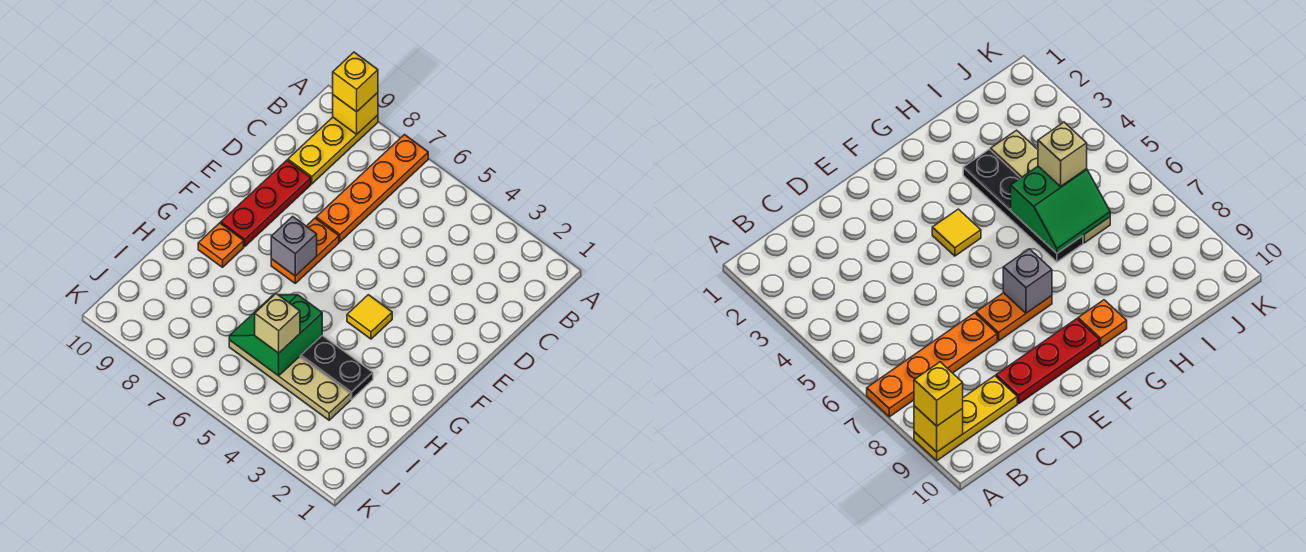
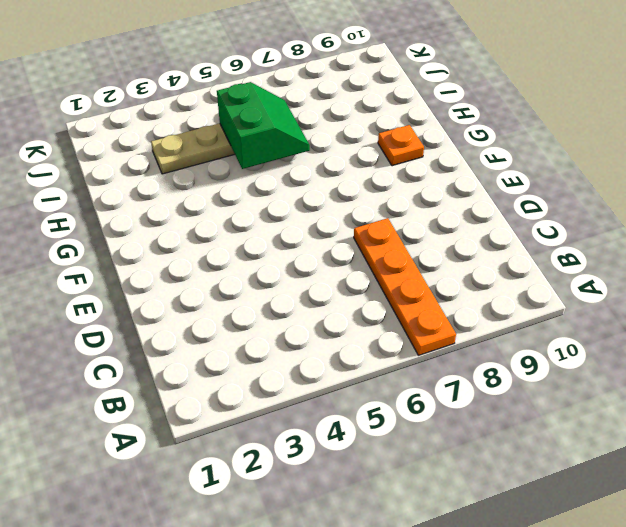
none -> yellow plate A9:C9 level 1
none -> red plate D9:F9 level 1
none -> orange plate E7:F7 level 1

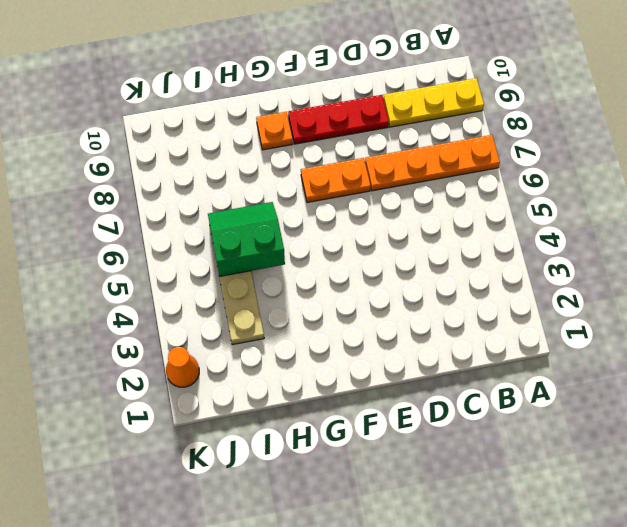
orange cone K2 level 1 -> none
none -> yellow tile F4 level 1
none -> black plate H3:H6 level 1
none -> yellow brick A9 level 2

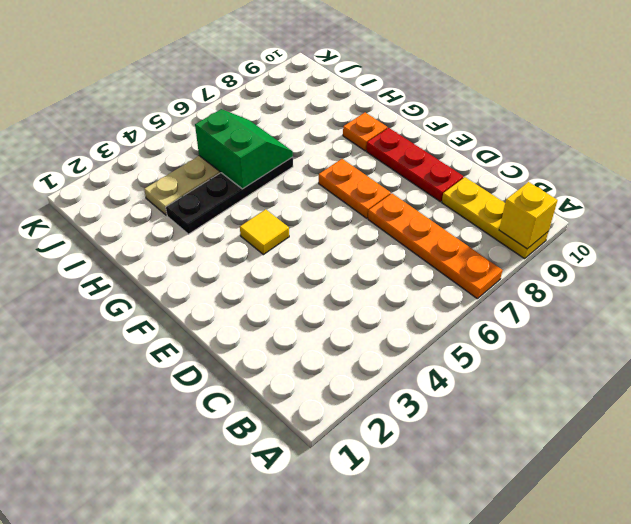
none -> grey brick F7 level 2
none -> yellow brick A9 level 3
none -> tan brick I5 level 3

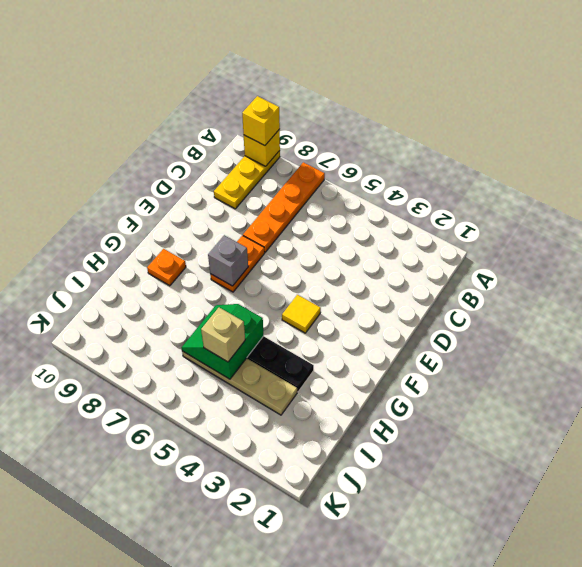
none -> red plate D9:F9 level 1

